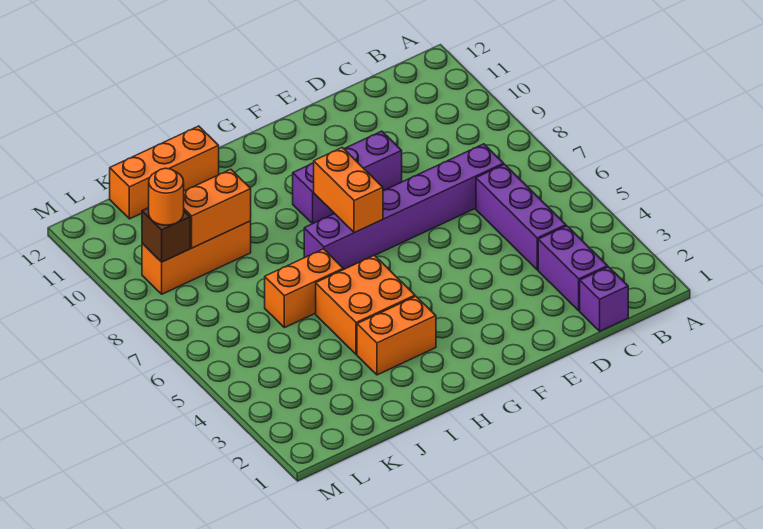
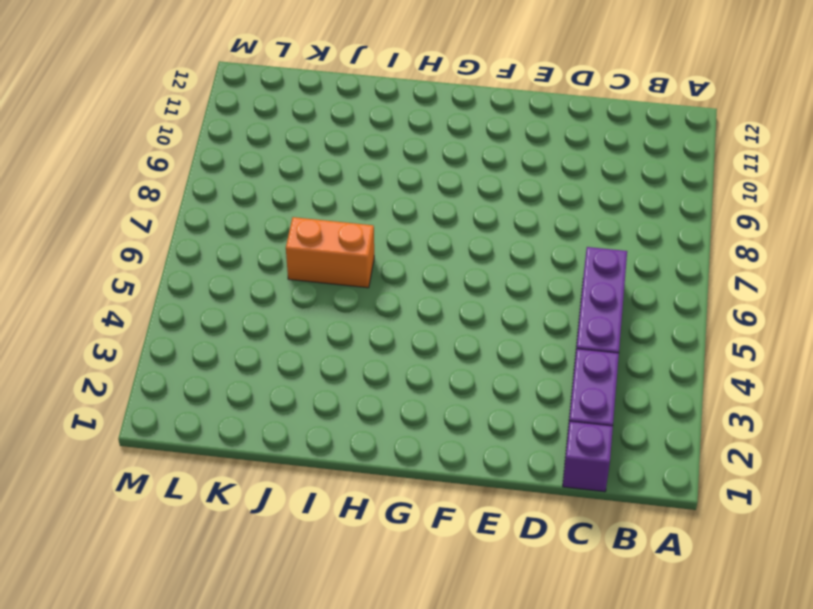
none -> purple brick C7:H7 level 1
none -> purple brick E9:G9 level 1
none -> orange brick H3:I3 level 1

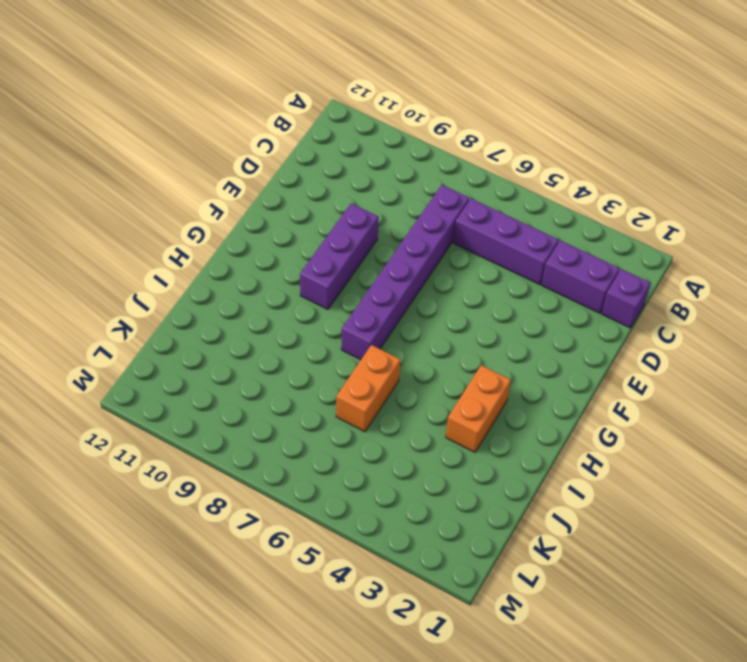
none -> orange brick H4:I5 level 1
none -> orange brick I12:K12 level 1
none -> orange brick J9:L9 level 1

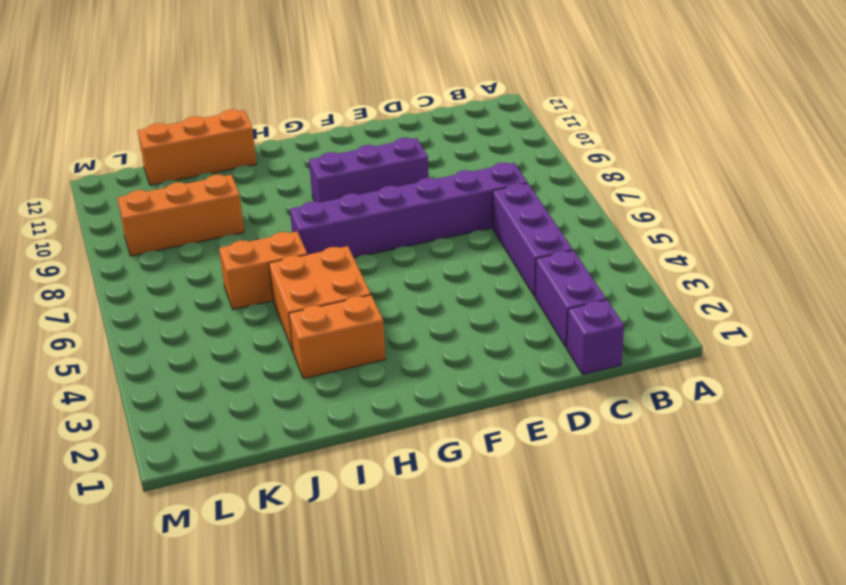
none -> orange brick G7:G8 level 2
none -> orange brick J9:K9 level 2
none -> brown brick L9 level 2

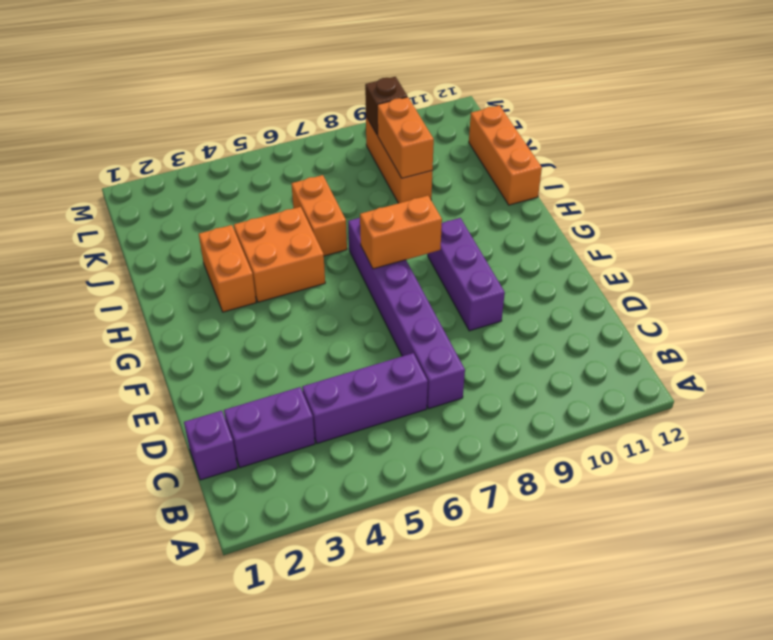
none -> orange round brick L9 level 3

